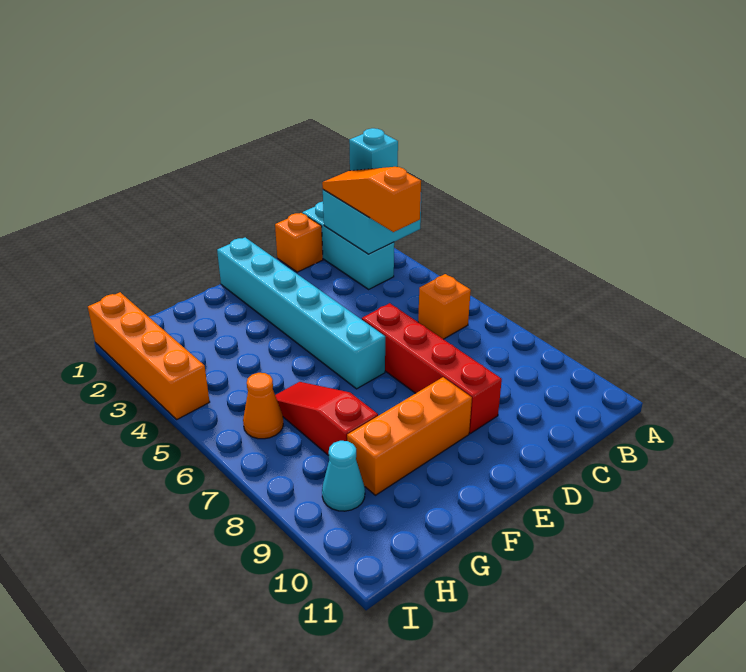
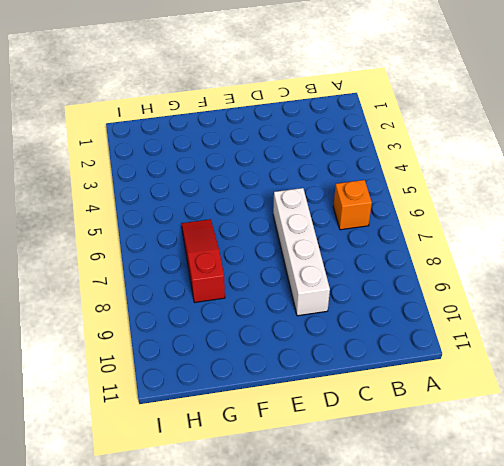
white brick D6:D9 level 1 -> red brick D6:D9 level 1
none -> cyan brick B1:B3 level 1
none -> orange brick C1 level 1
none -> cyan brick E1:E6 level 1

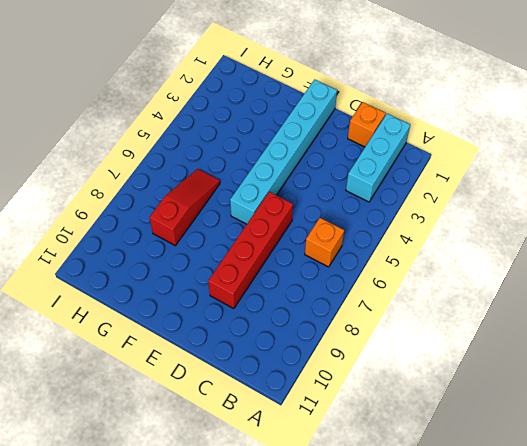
none -> orange brick E9:G9 level 1
none -> orange cone H6 level 1
none -> cyan cone H9 level 1

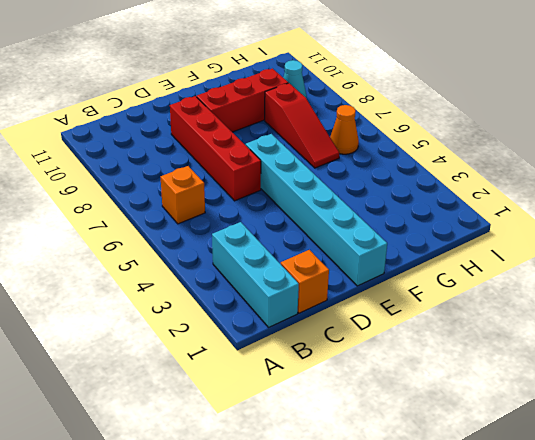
red brick E9:G9 level 1 -> orange brick E9:G9 level 1
none -> orange brick I1:I4 level 1
none -> cyan brick A2:B3 level 2
none -> cyan brick A2 level 3

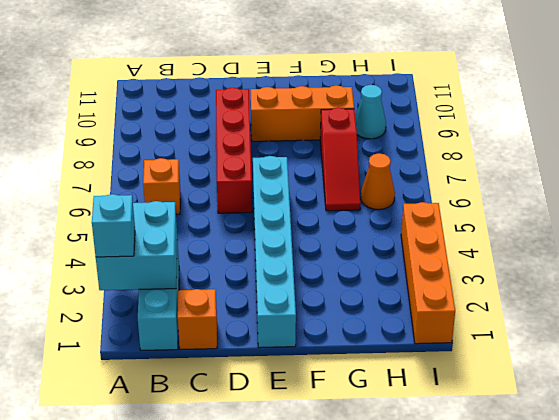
none -> orange slope B2:B4 level 3 top 4

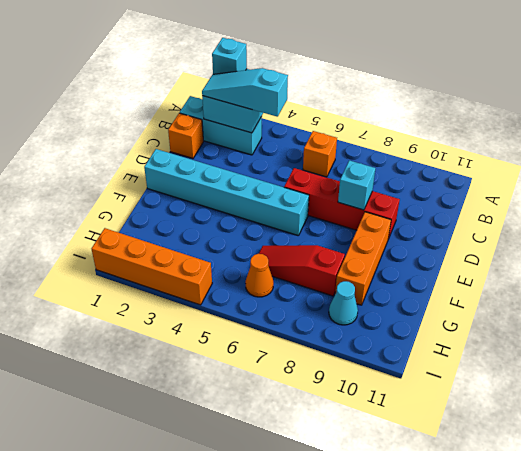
cyan slope B2:B4 level 3 top 4 -> orange slope B2:B4 level 3 top 4
cyan brick D8 level 2 -> none

